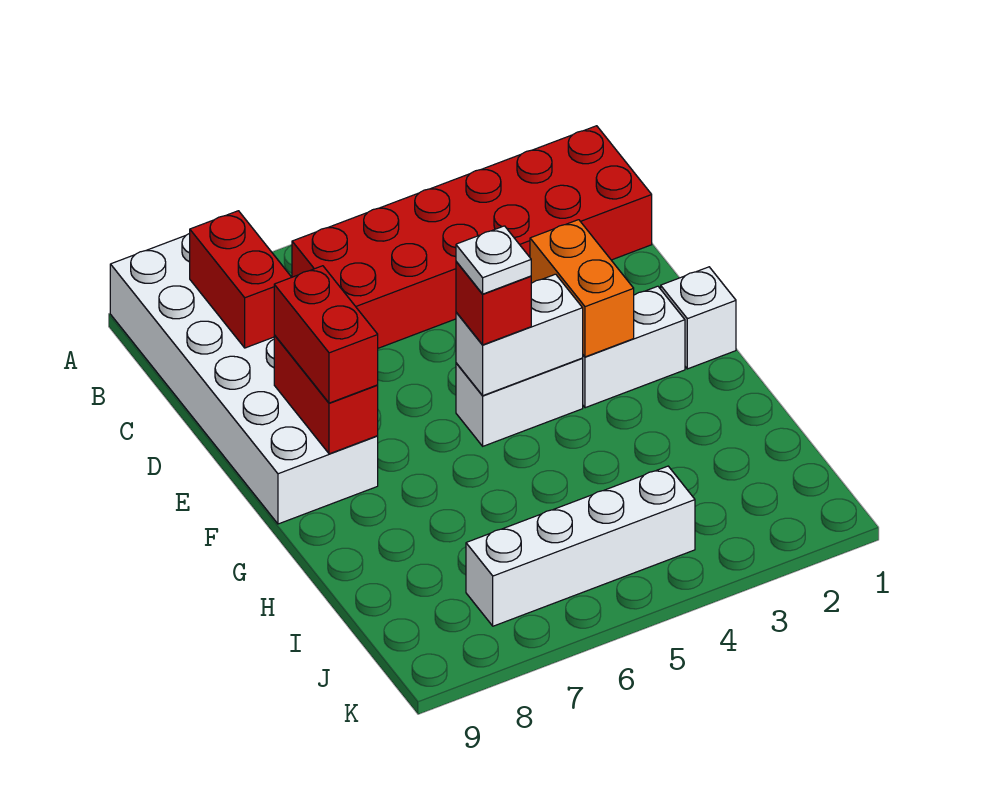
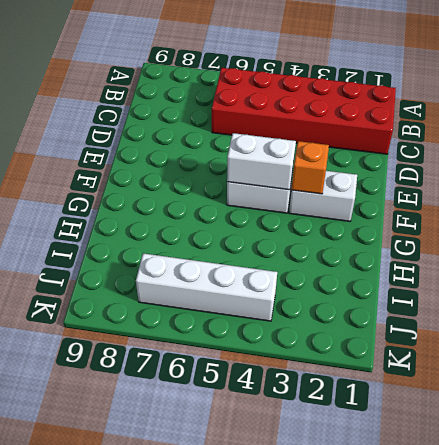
orange brick F3 level 2 -> orange brick E3:F3 level 2
none -> white brick A8:F9 level 1
none -> white brick F1 level 1
none -> red brick B8:C8 level 2

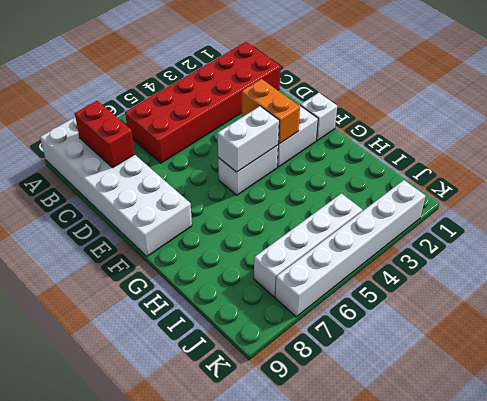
white brick K2:K7 level 1 -> none
none -> red brick E8:F8 level 2
none -> red brick E8:F8 level 3
none -> red brick F5 level 3

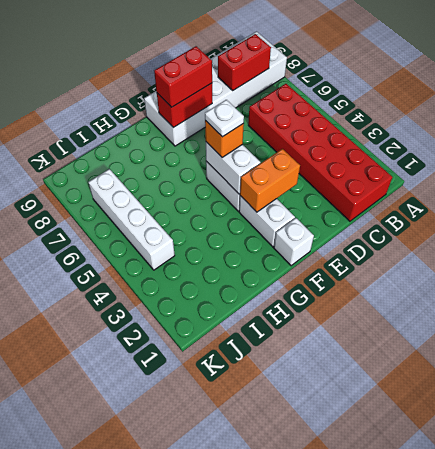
orange brick F5 level 3 -> red brick F5 level 3

